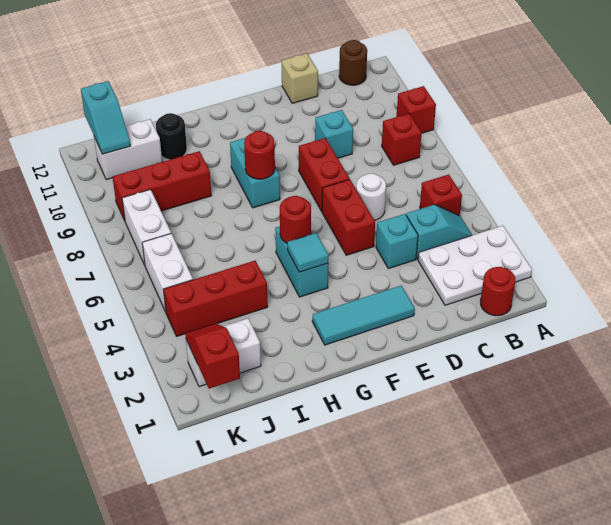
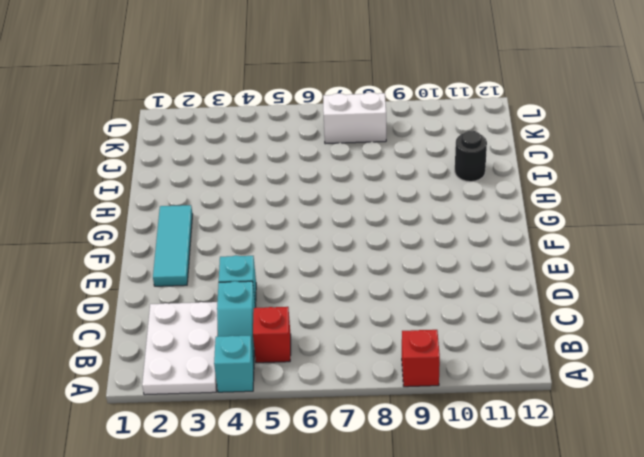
cyan brick A4 level 1 -> cyan brick D9 level 1
none -> red round brick B1 level 1
none -> red brick B8 level 1
none -> brown round brick B12 level 1

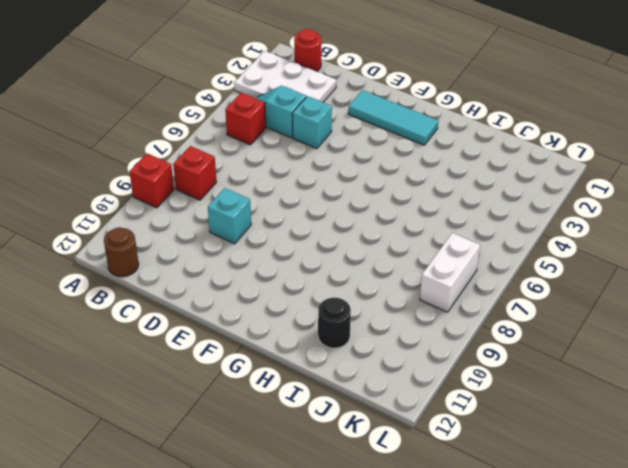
none -> white round brick D6 level 1
none -> tan brick D12 level 1
none -> red brick E5:E6 level 1

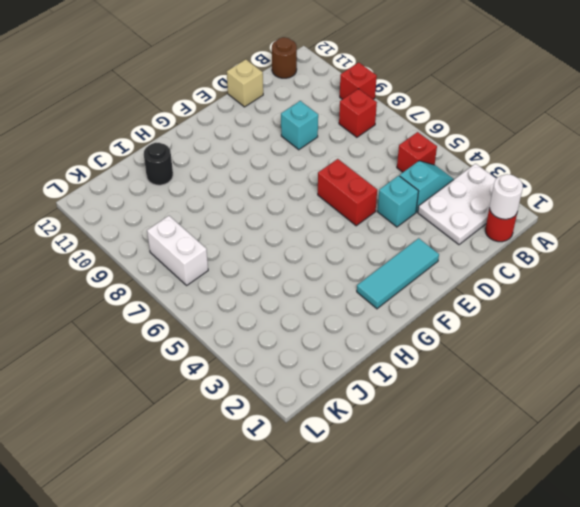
white round brick B1 level 2 -> white round brick D6 level 1
none -> red brick E7:E8 level 1
none -> cyan brick G4:G5 level 1
none -> cyan brick G8:G9 level 1

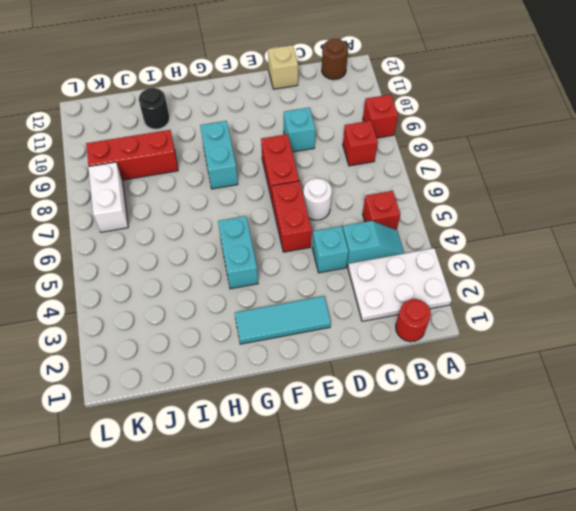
none -> red brick I4:K4 level 1
none -> white brick J2:K2 level 1
none -> white brick J11:K11 level 1

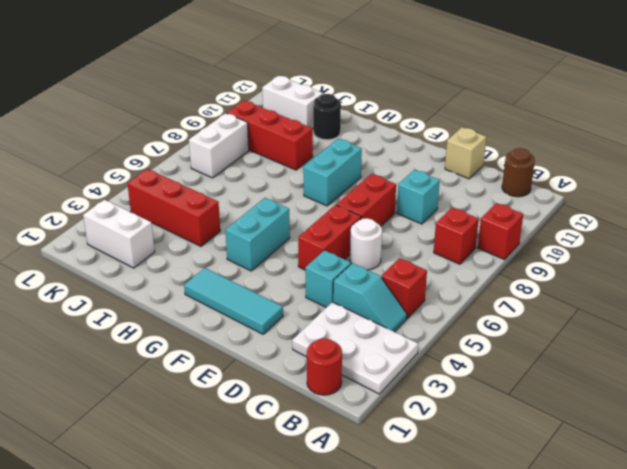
none -> white brick K5:K6 level 1
none -> cyan tile G4 level 2
none -> red round brick G5 level 2

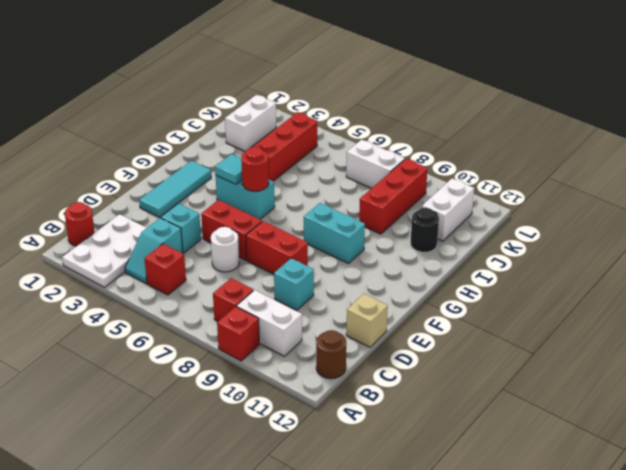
white brick B9:B10 level 1 -> white brick K5:K6 level 1
none -> red round brick G8 level 2
none -> red slope K1:K2 level 2 top 1
none -> cyan slope K11:K12 level 2 top 12

